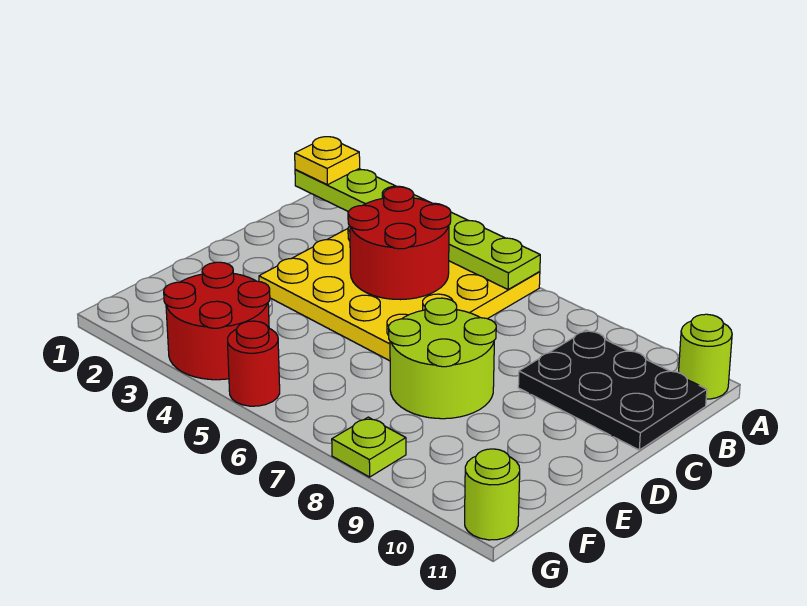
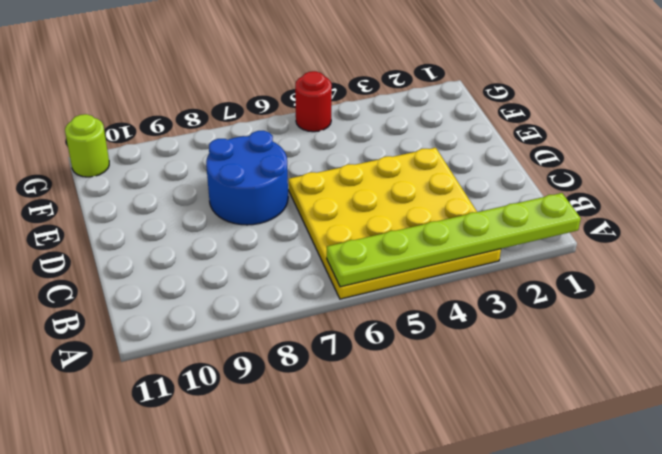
blue round brick D7:E8 level 1 -> lime round brick D7:E8 level 1
none -> lime round brick A11 level 1
none -> black plate B9:C11 level 1

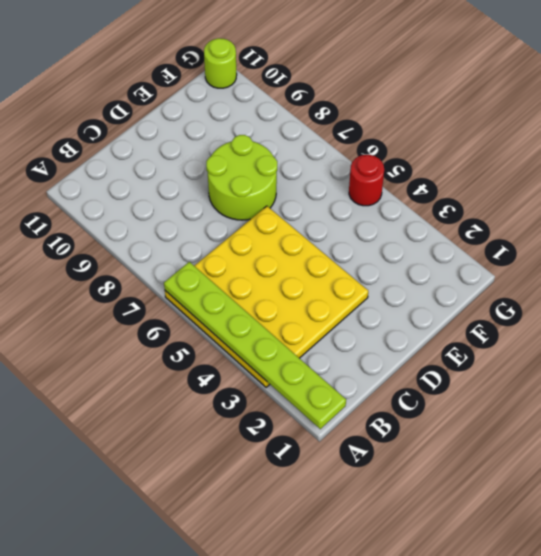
none -> lime round brick A11 level 1
none -> black plate B9:C11 level 1

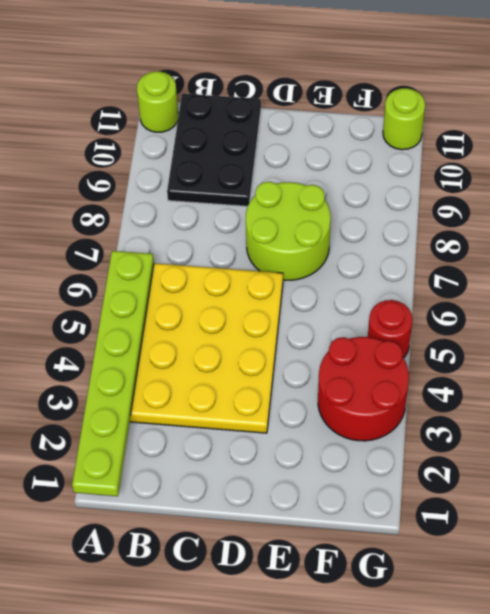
none -> lime plate G8 level 1
none -> red round brick B4:C5 level 2

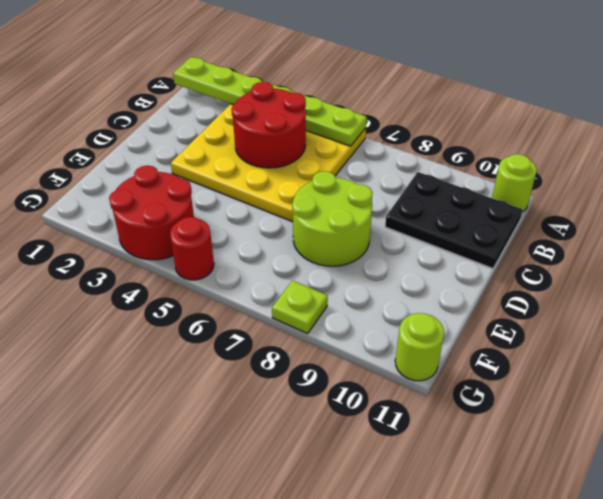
none -> yellow plate A1 level 3

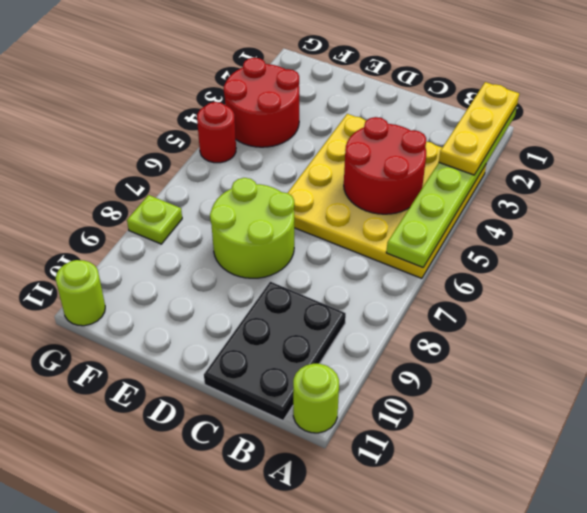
yellow plate A1:A3 level 3 -> yellow plate A1 level 3

